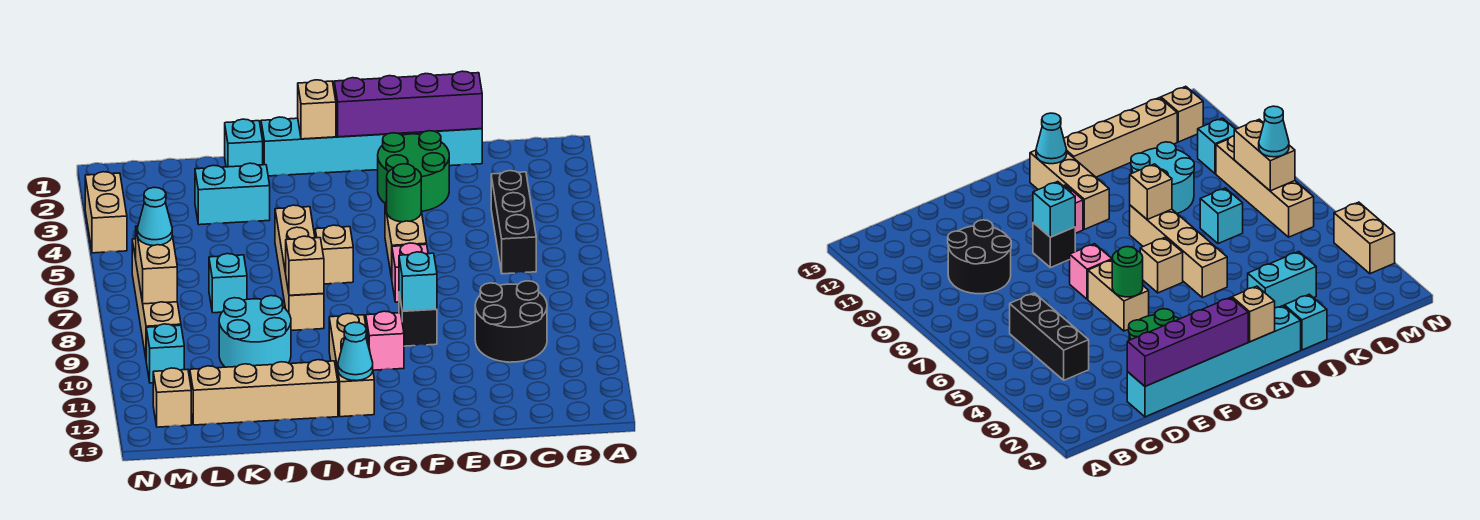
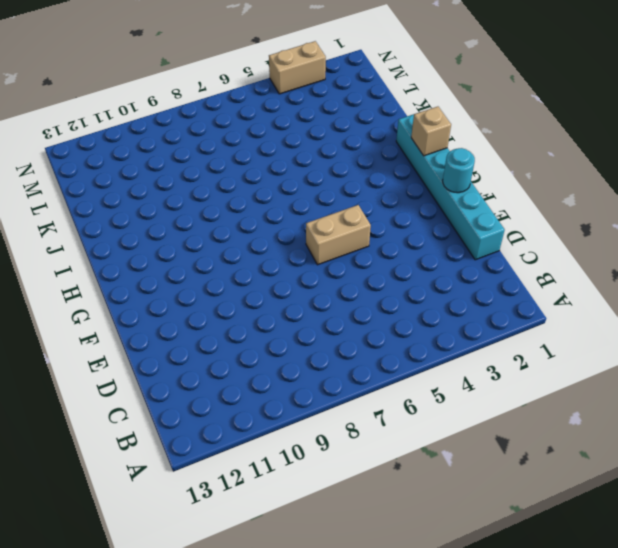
cyan round brick F1 level 2 -> purple brick D1:G1 level 2
none -> black brick C4:C6 level 1
none -> black round brick C9:D10 level 1
none -> green round brick E2:F3 level 1

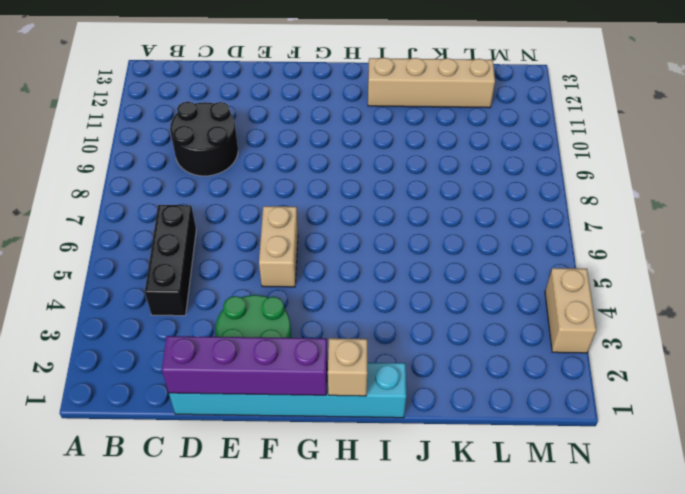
none -> pink brick F7 level 1
none -> black brick F9 level 1
none -> pink brick G10 level 1

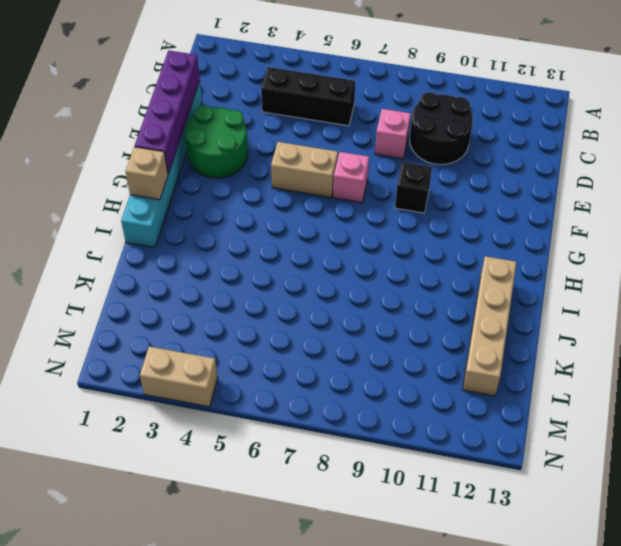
pink brick D8 level 1 -> pink brick G10 level 1
none -> tan brick H6 level 1
none -> tan brick H10:H12 level 1
none -> tan brick I5:I8 level 1

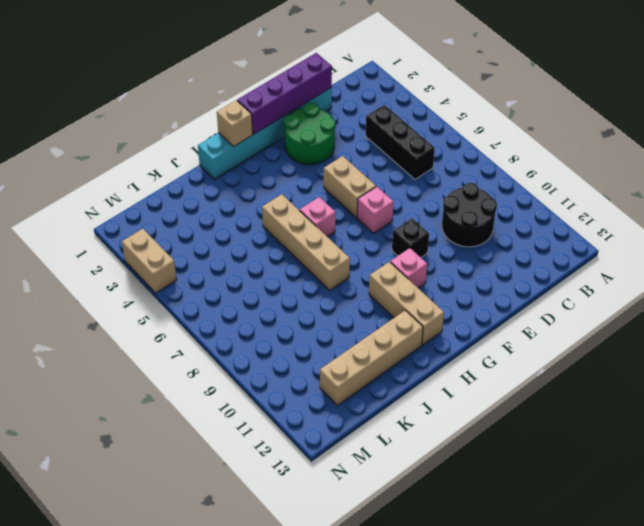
pink brick H6 level 1 -> tan brick H6 level 1
none -> cyan brick J1 level 1
none -> cyan brick J3:K3 level 1
none -> cyan round brick J9:K10 level 1

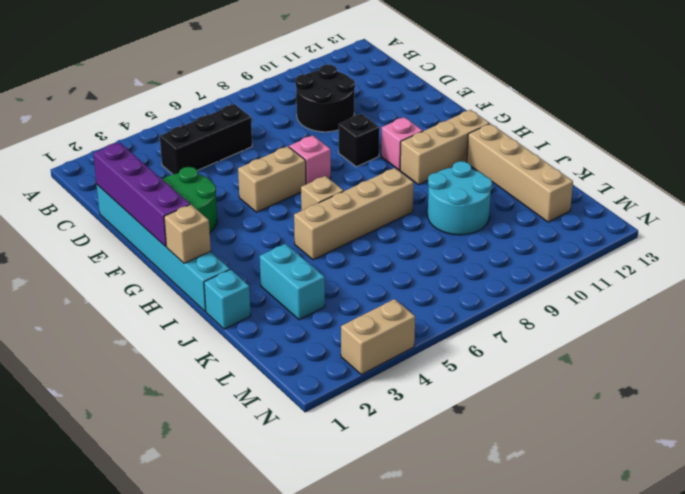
none -> cyan brick K7 level 1
none -> tan brick M6:M9 level 1
none -> cyan brick M10 level 1

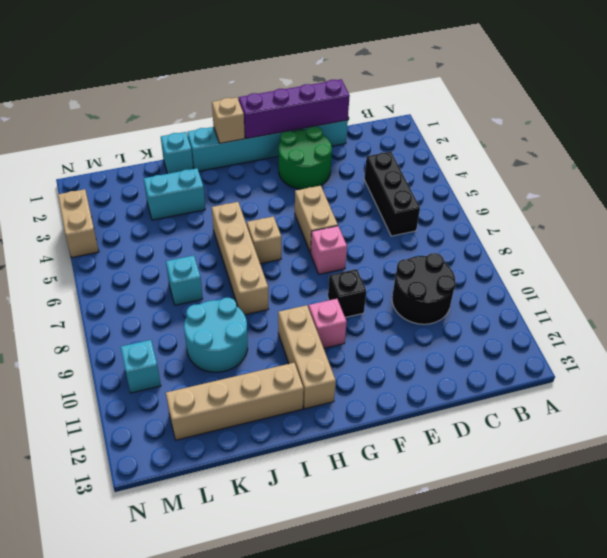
none -> tan brick M6:M9 level 1
none -> tan brick M12 level 1
none -> green round brick F5 level 2

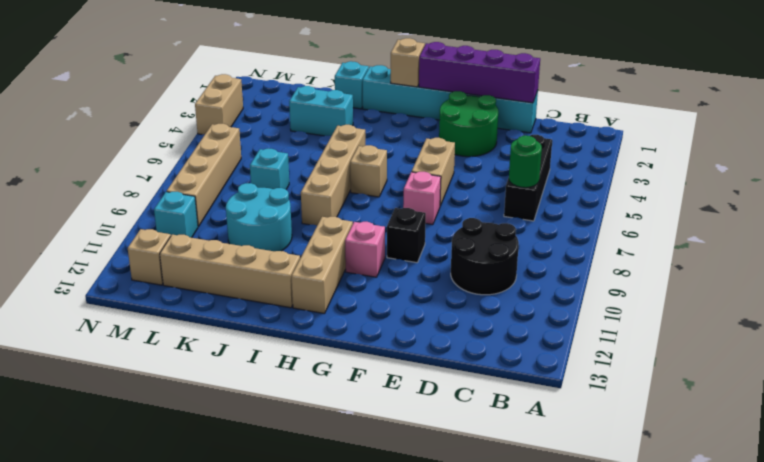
green round brick C6 level 2 -> green round brick F5 level 2
none -> cyan brick F9 level 2
none -> cyan cone H12 level 2
none -> tan brick I8 level 2

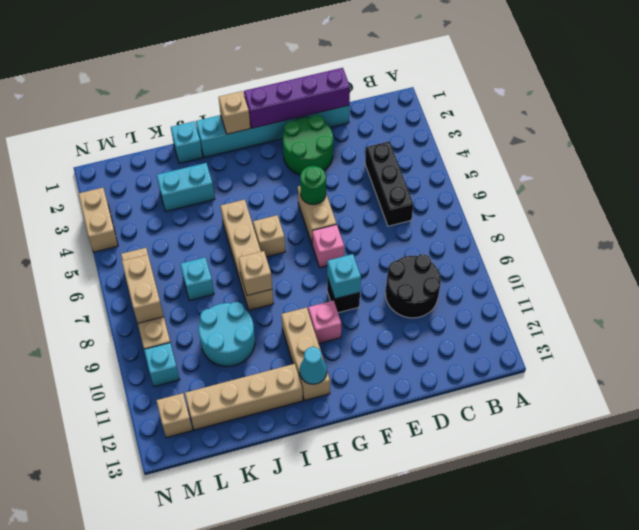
none -> cyan cone M7 level 3

